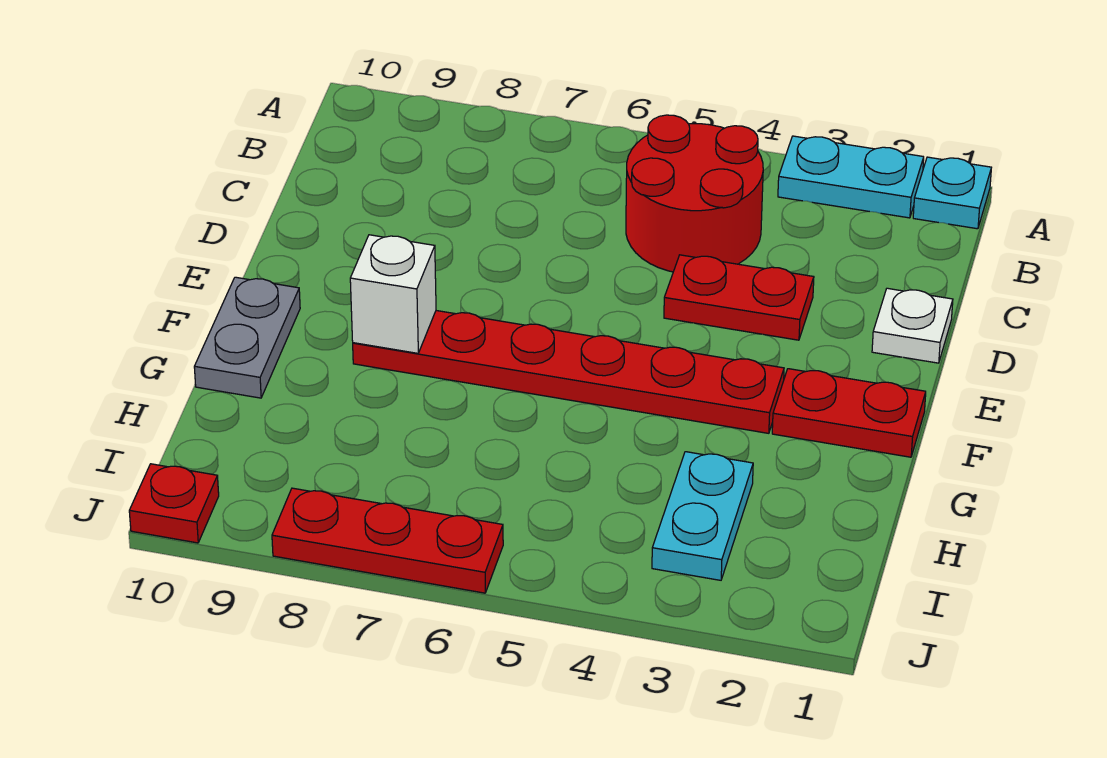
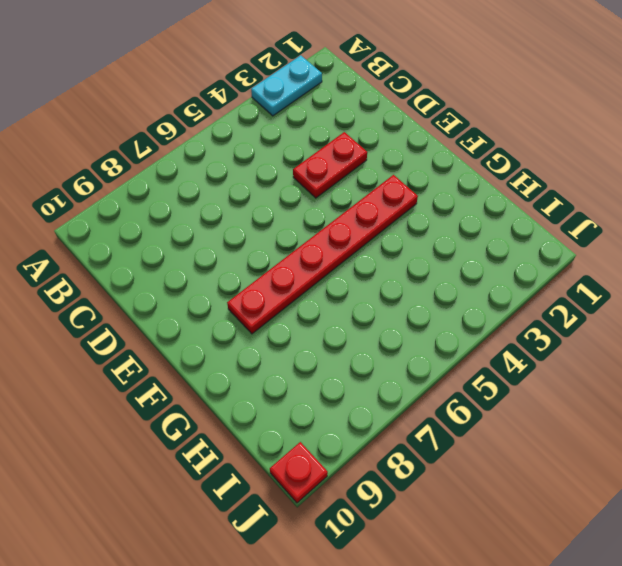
none -> cyan plate A1 level 1
none -> red round brick B4:C5 level 1
none -> white plate D1 level 1

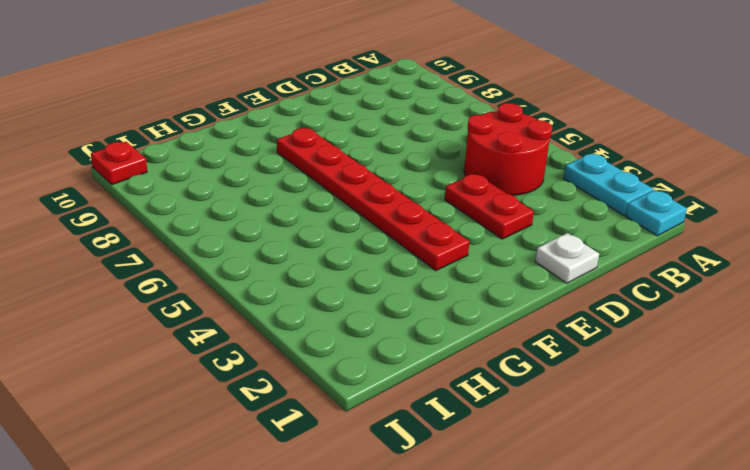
none -> red plate F1:F2 level 1
none -> grey plate F10:G10 level 1
none -> cyan plate H3:I3 level 1

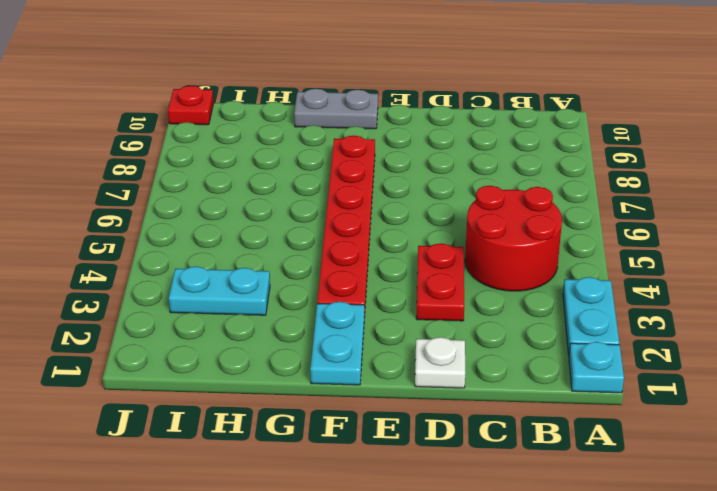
cyan plate F1:F2 level 1 -> red plate F1:F2 level 1
none -> red plate J6:J8 level 1
none -> white brick F8 level 2

